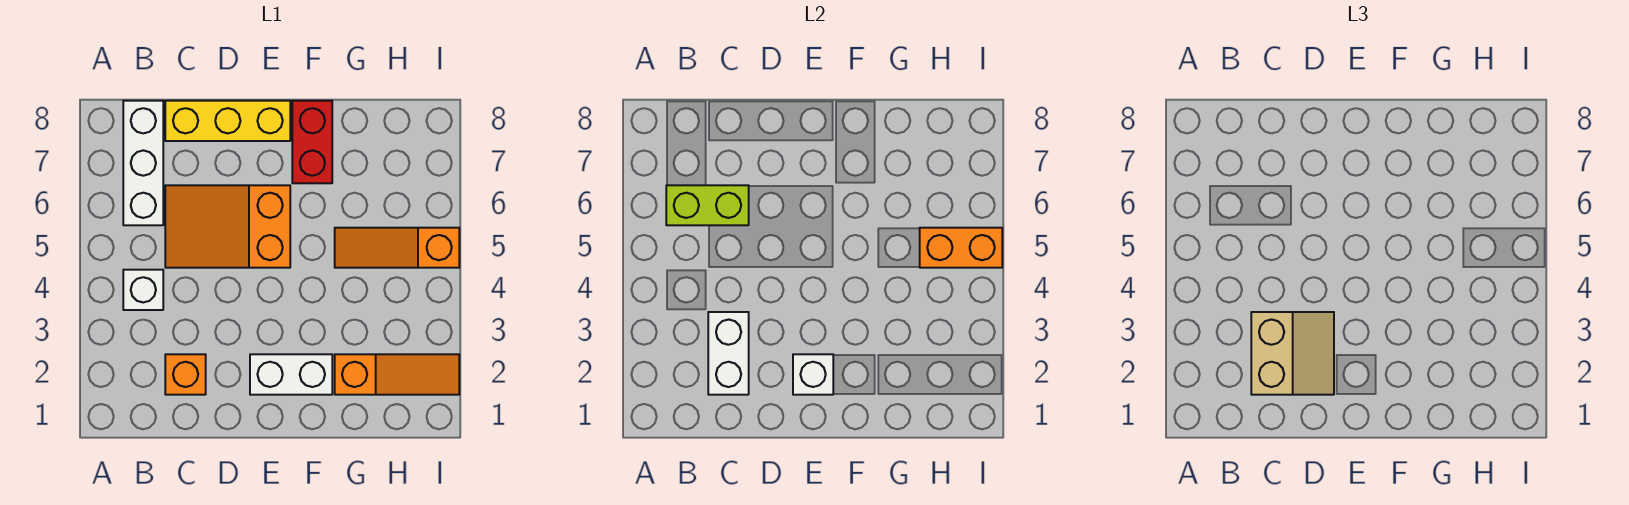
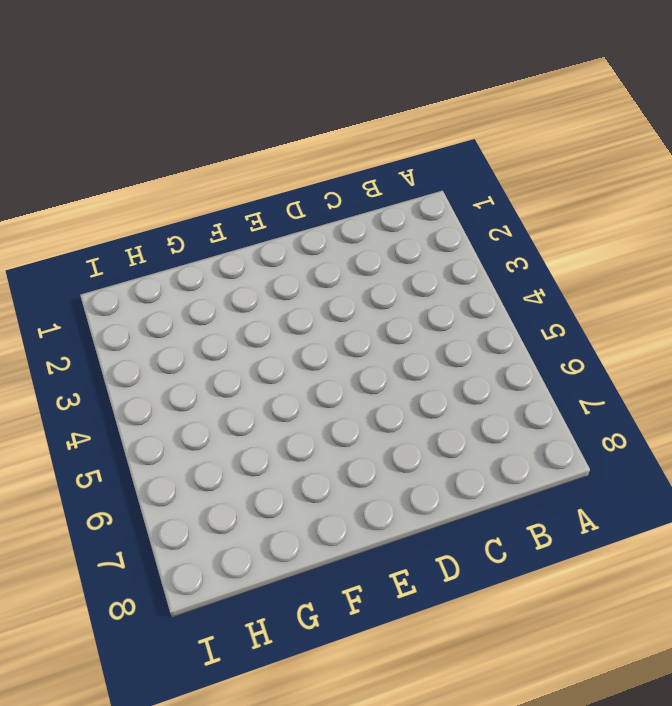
none -> white brick B4 level 1
none -> white brick B6:B8 level 1
none -> orange brick C2 level 1

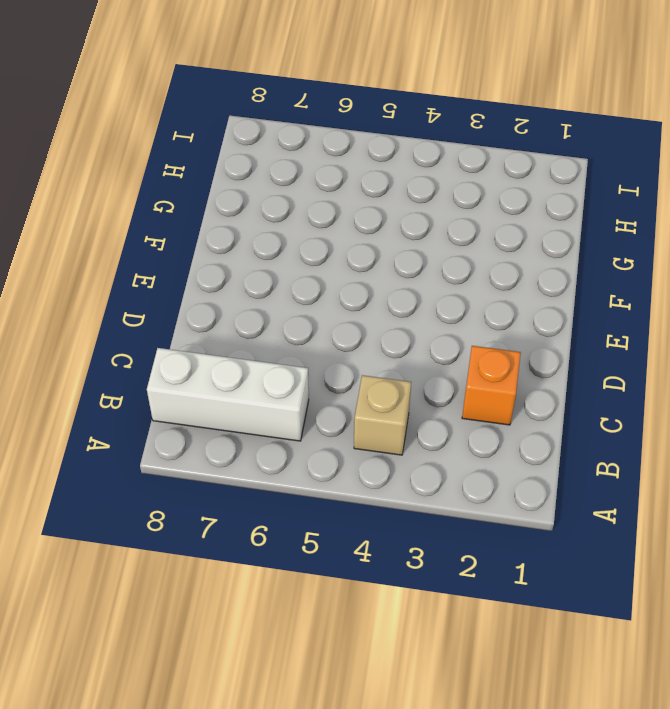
tan brick B4 level 1 -> white brick B4 level 1
none -> orange slope C5:E6 level 1 top E
none -> yellow brick C8:E8 level 1
none -> white brick E2:F2 level 1

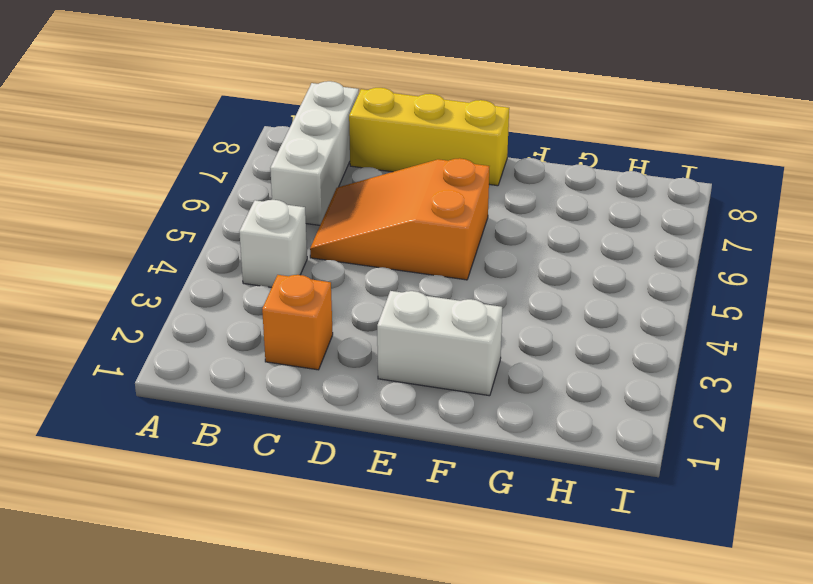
none -> red brick F7:F8 level 1
none -> orange slope G2:I2 level 1 top G
none -> orange slope G5:I5 level 1 top I

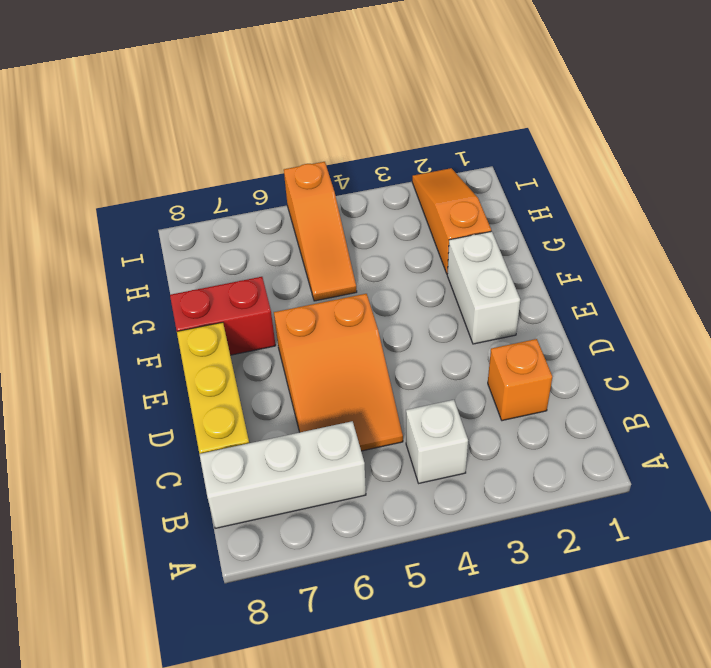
none -> lime brick B6:C6 level 2
none -> white brick C2:C3 level 2
none -> white brick E2 level 2

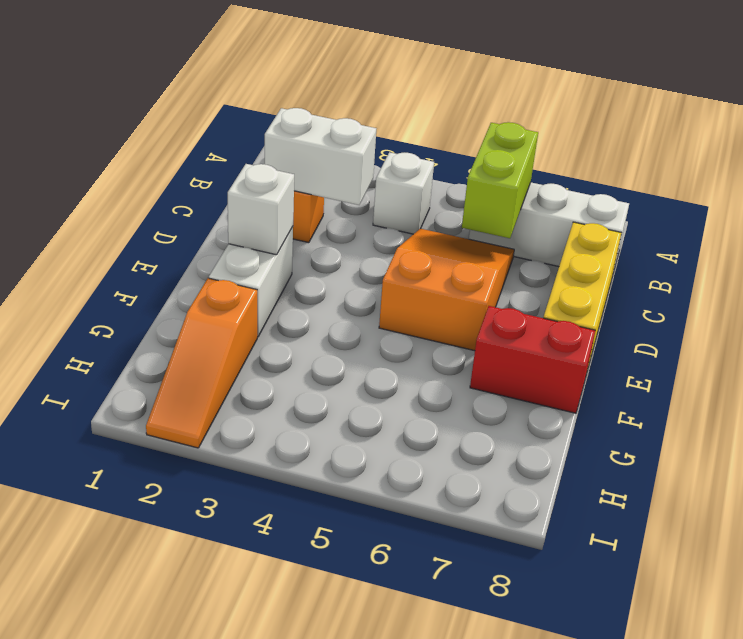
none -> orange slope G5:I5 level 1 top I
none -> orange brick H5:I5 level 2
none -> tan slope C2:D3 level 3 top C

